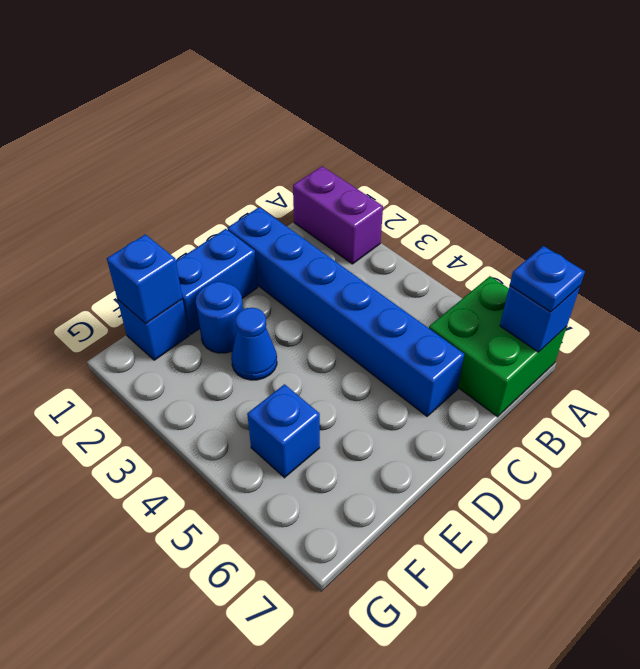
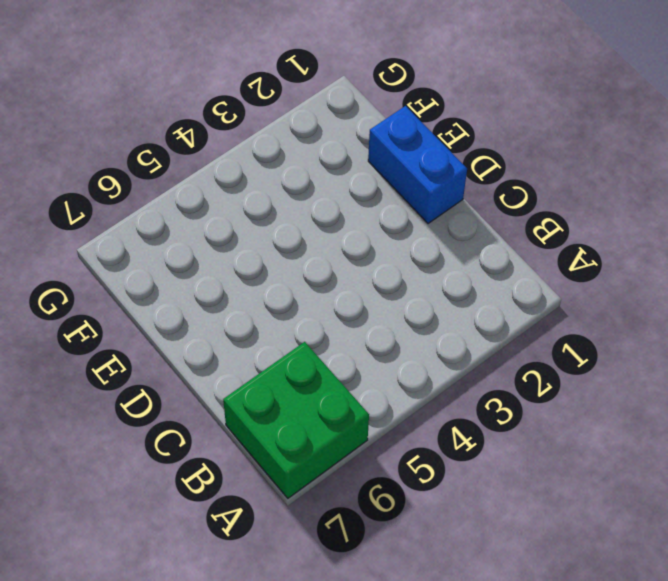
none -> purple brick A1:A2 level 1
none -> blue brick C1:C6 level 1

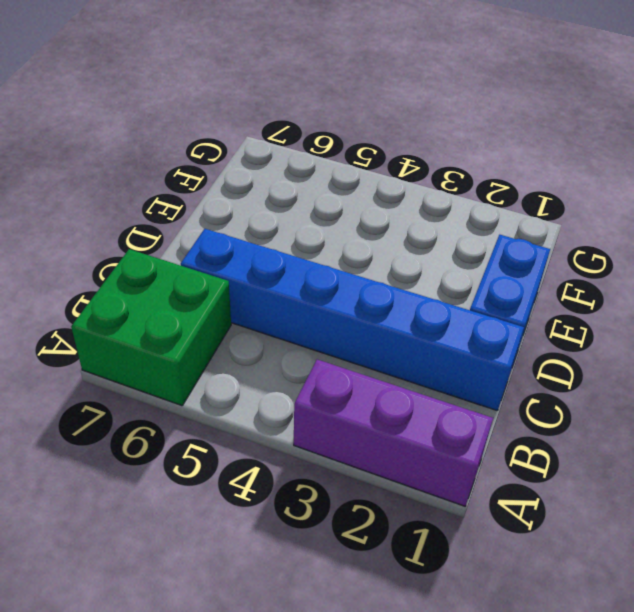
purple brick A1:A3 level 1 -> purple brick A1:A2 level 1
none -> blue round brick E2 level 1
none -> blue cone E3 level 1

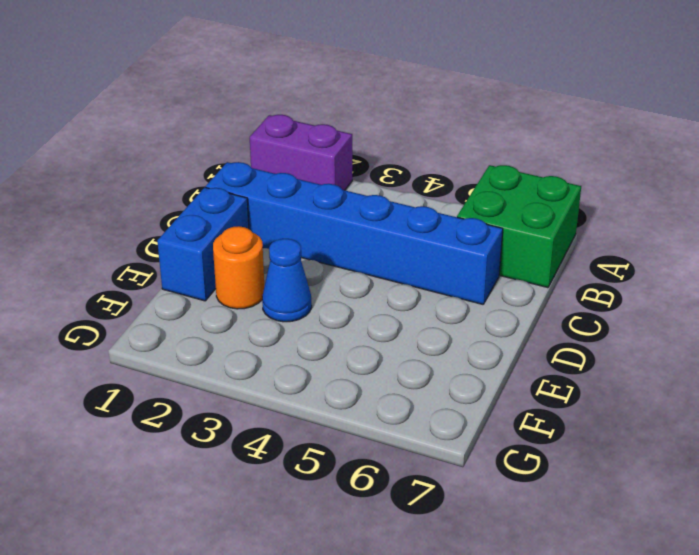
orange round brick E2 level 1 -> blue round brick E2 level 1
none -> blue brick F1 level 1
none -> blue brick F5 level 1

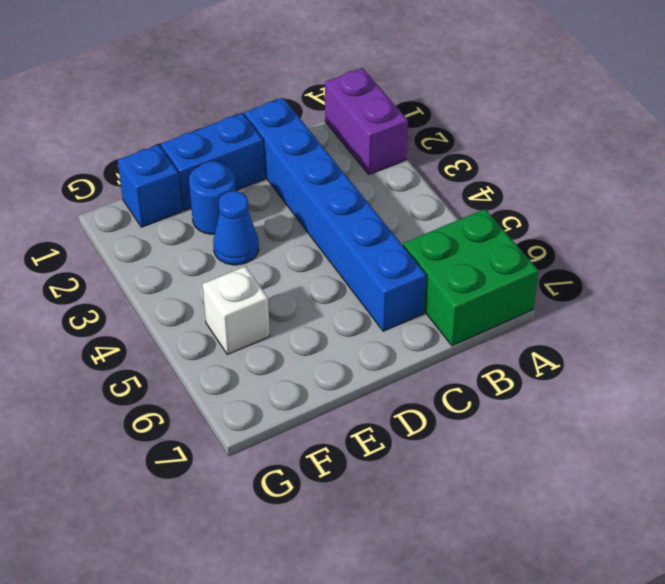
white brick F5 level 1 -> blue brick F5 level 1
none -> blue brick A7 level 2
none -> blue brick F1 level 2

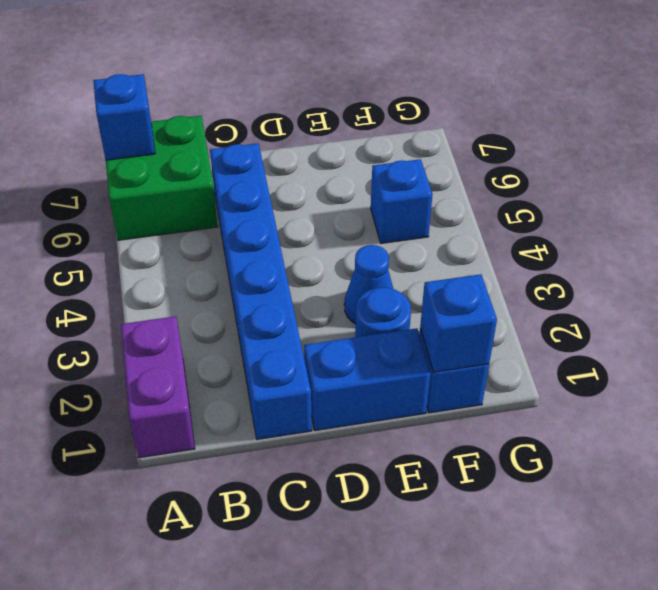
none -> blue plate A7 level 3

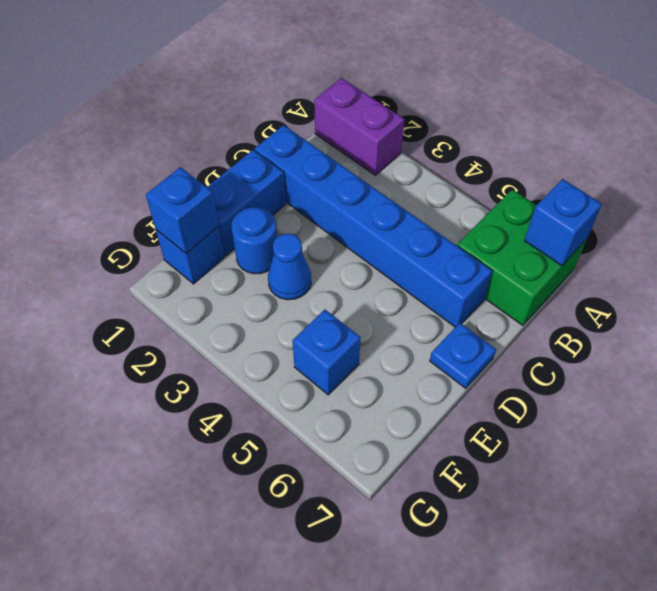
blue plate D7 level 1 -> blue plate A7 level 3

